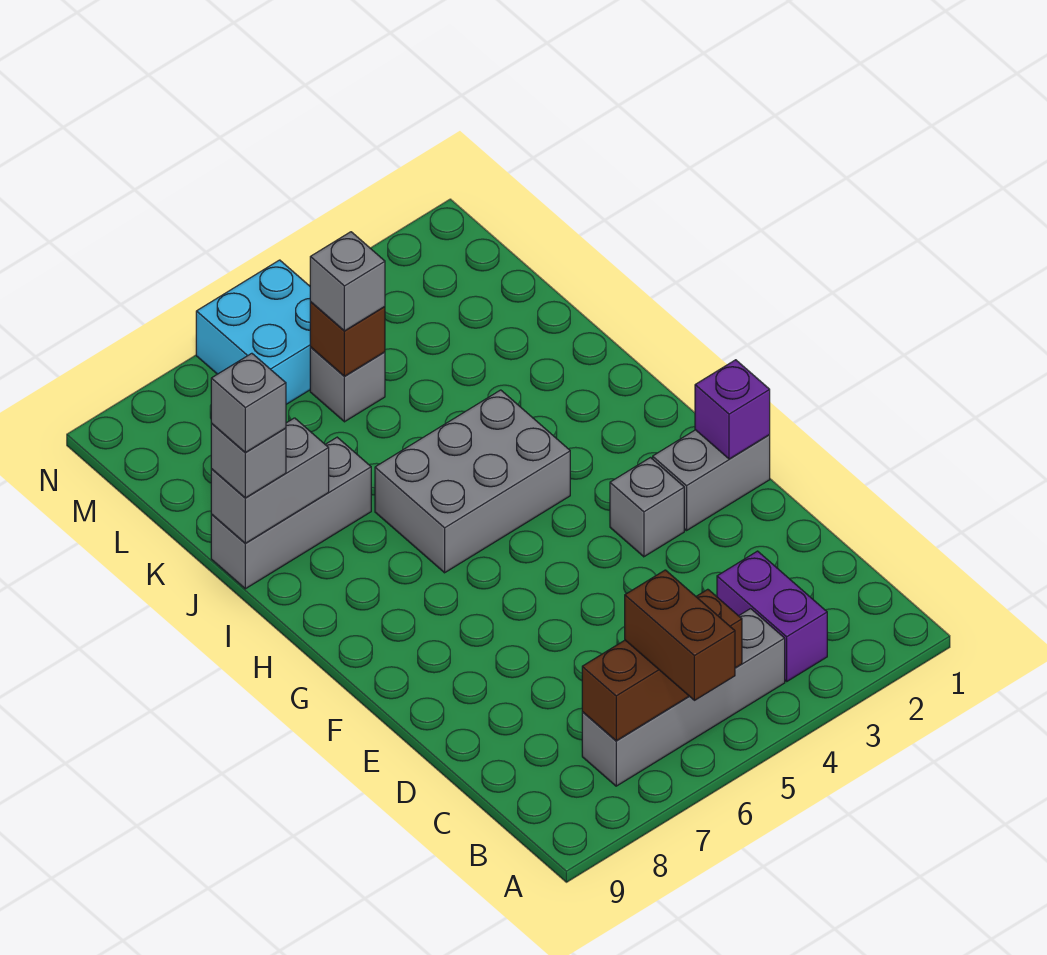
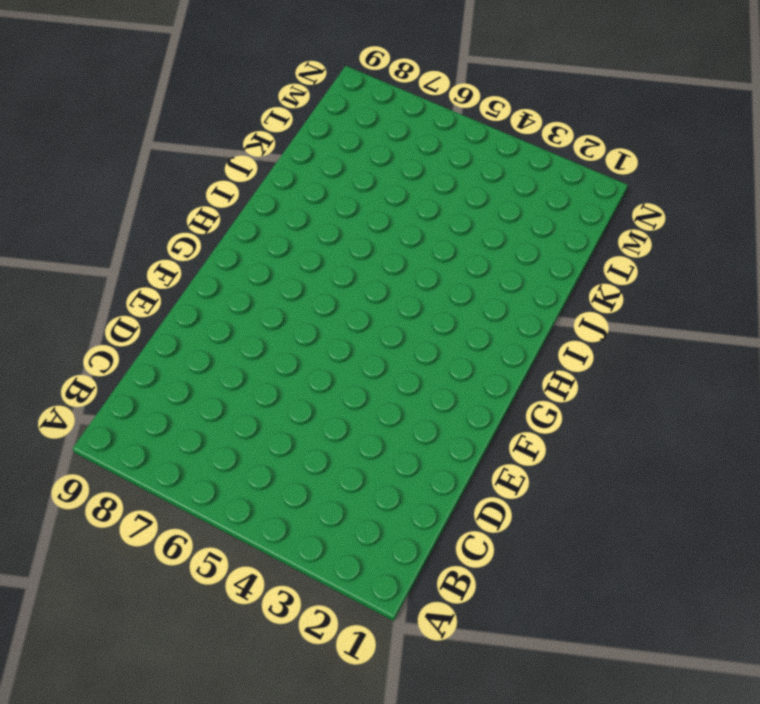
none -> purple brick B3:C3 level 1
none -> grey brick B4:B7 level 1
none -> grey brick F1:F2 level 1

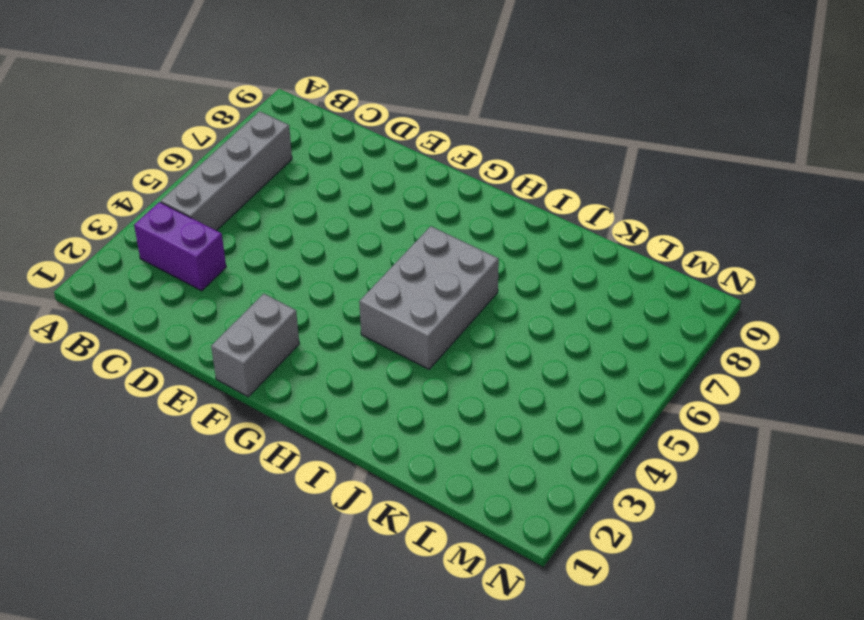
none -> grey brick F3 level 1
none -> grey brick J7:J9 level 1
none -> grey brick L5 level 1

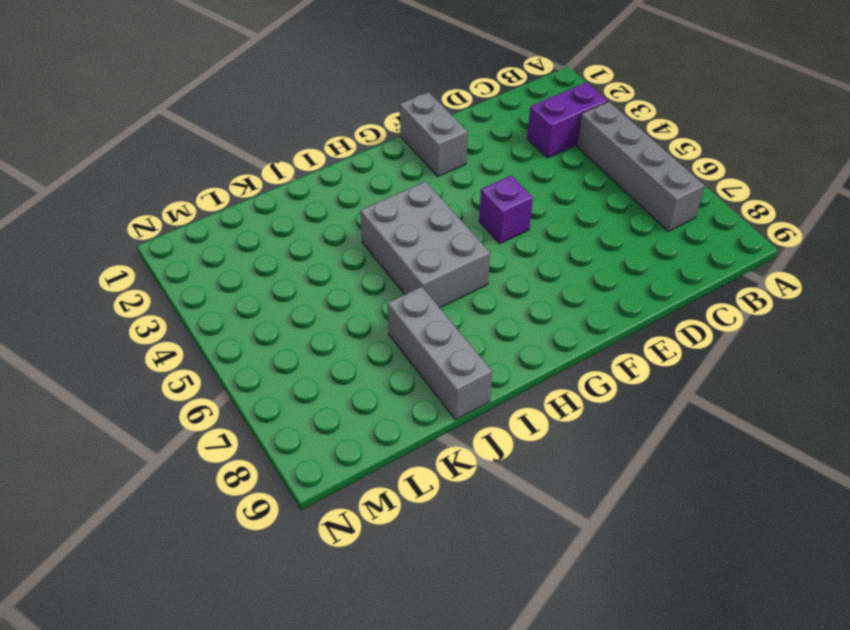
purple brick F5 level 1 -> purple brick F1 level 2
none -> grey brick F3 level 1
none -> grey brick L5 level 1
none -> cyan brick M5:N6 level 1

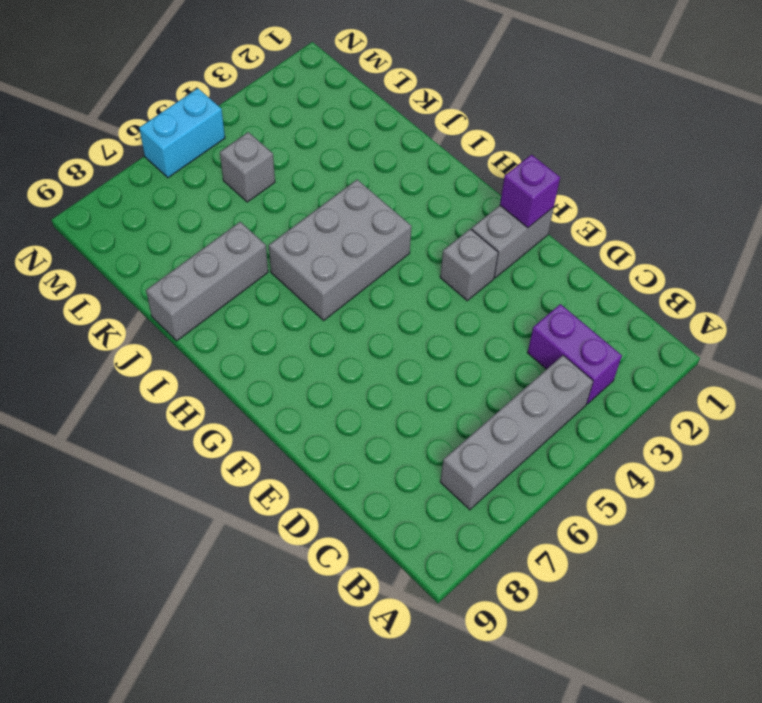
cyan brick N5:N6 level 1 -> cyan brick M5:N6 level 1
none -> brown brick B5:B7 level 2
none -> grey brick J8:J9 level 2
none -> brown brick L5 level 2

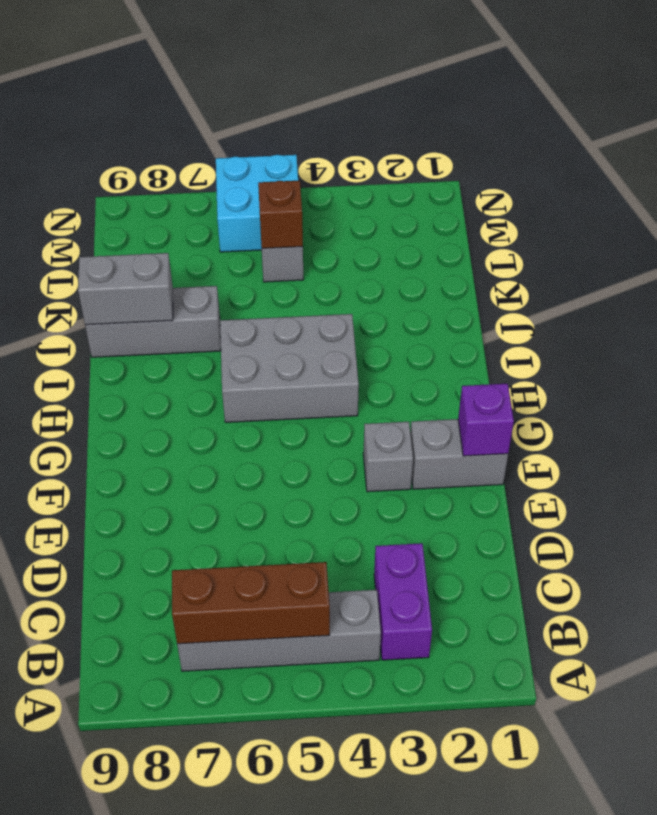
none -> brown brick A6:B6 level 3
none -> grey brick J9 level 3
none -> grey brick L5 level 3

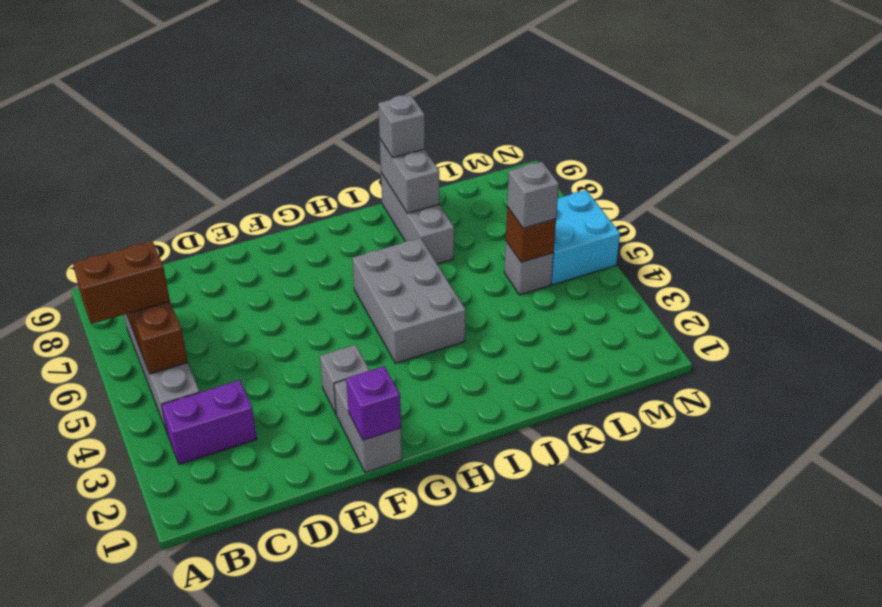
none -> grey brick J9 level 4

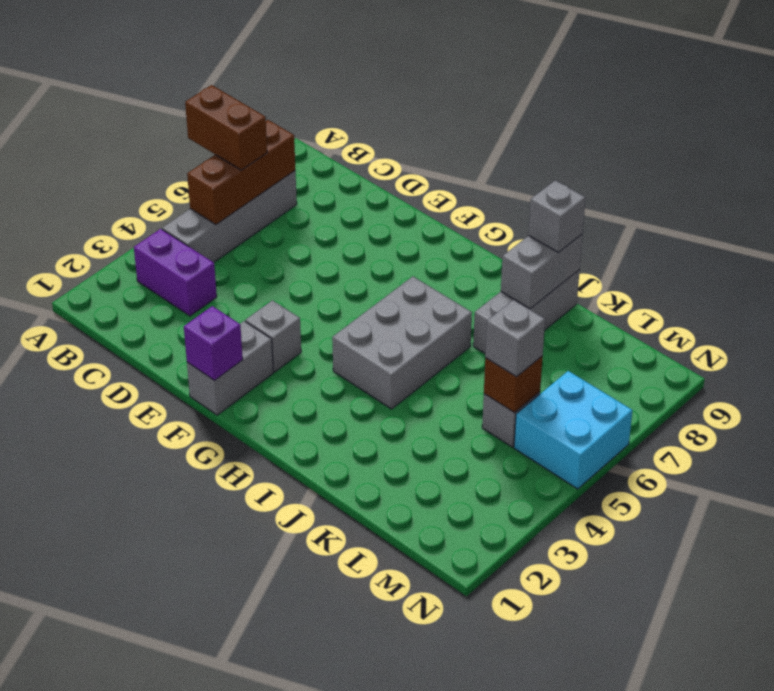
none -> grey brick J9 level 4

